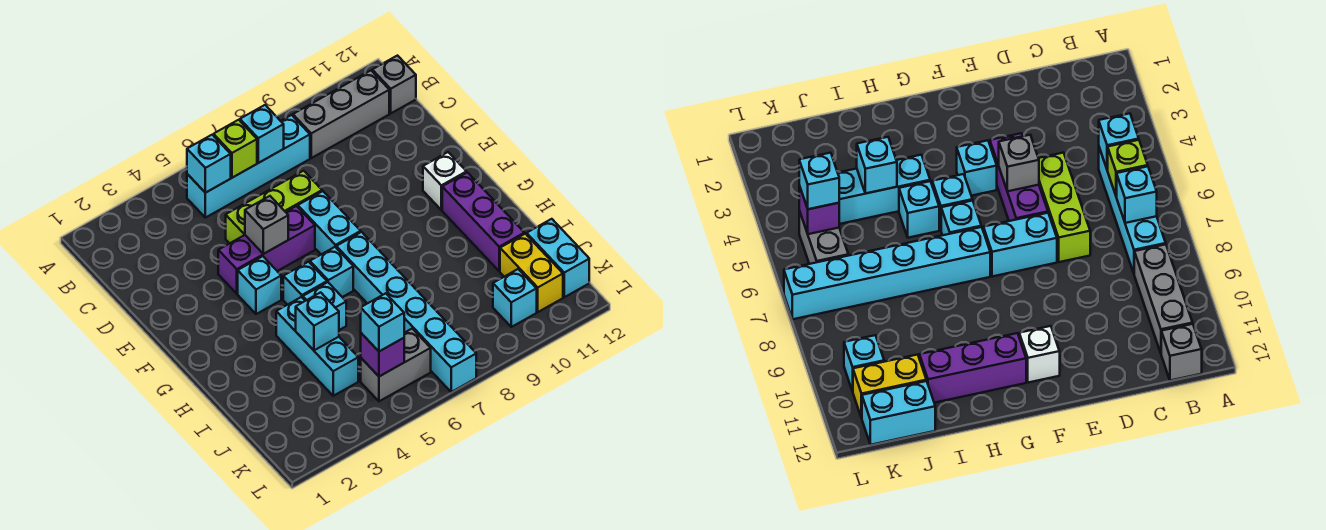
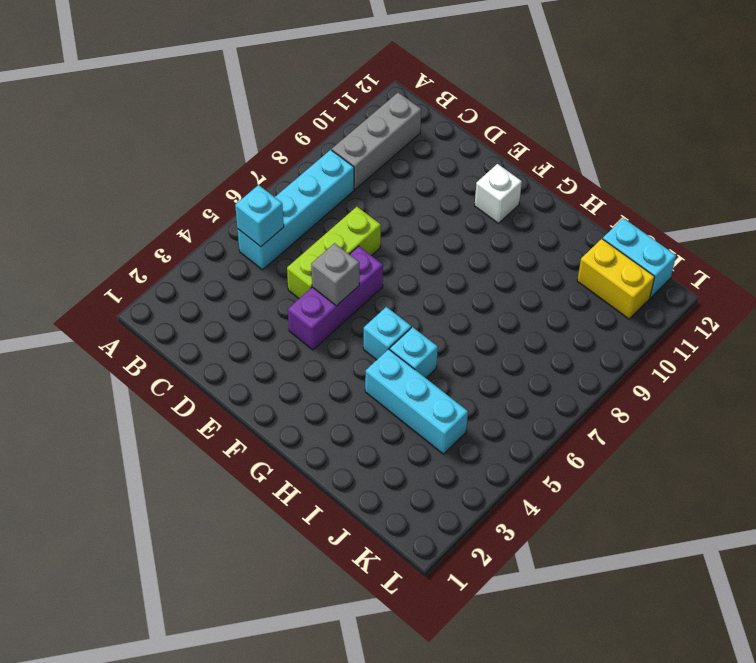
none -> grey brick B12 level 1
none -> cyan brick E7:F7 level 1
none -> cyan brick F4 level 1

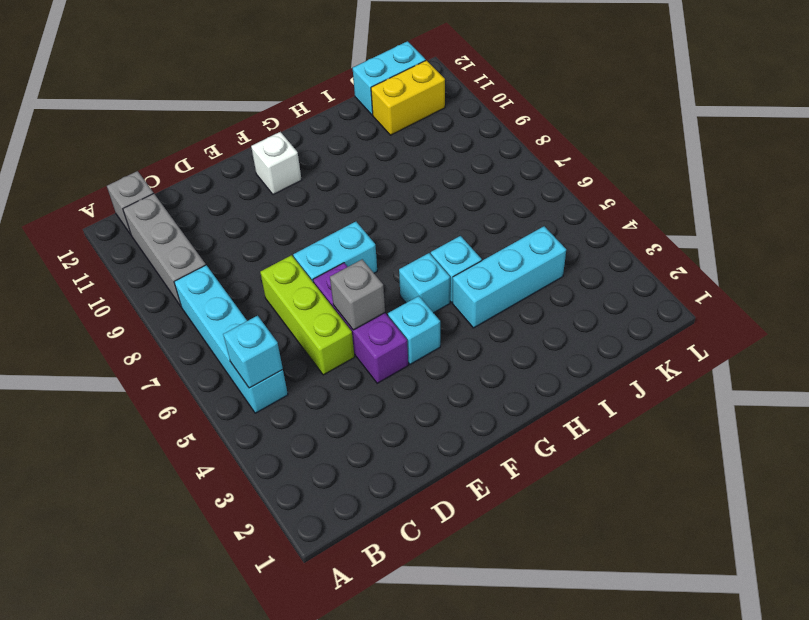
none -> cyan brick G6 level 1
none -> cyan brick G7:L7 level 1
none -> purple brick G11:I11 level 1

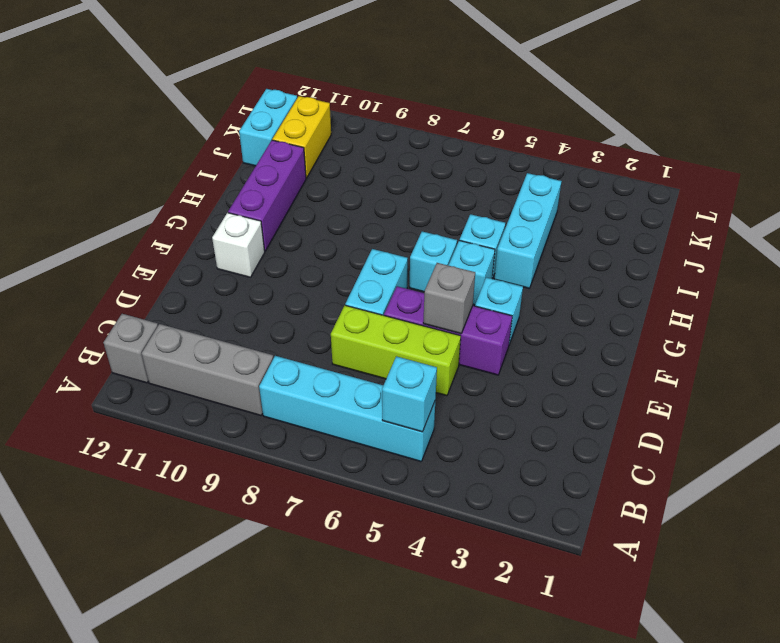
none -> cyan brick G7:L7 level 1
none -> grey brick K5:K6 level 1
none -> cyan brick K10 level 1

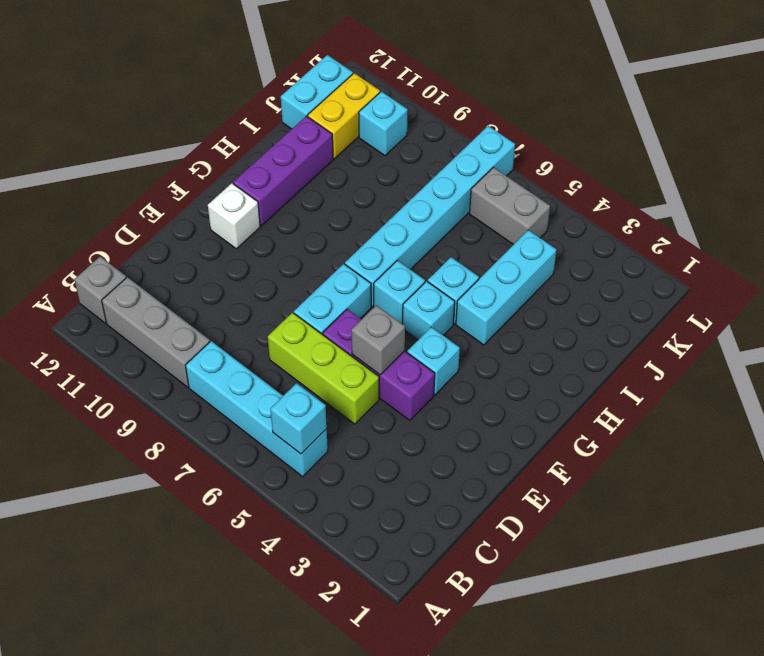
none -> lime brick B6 level 2
none -> cyan brick B7 level 2
none -> cyan brick I4 level 2

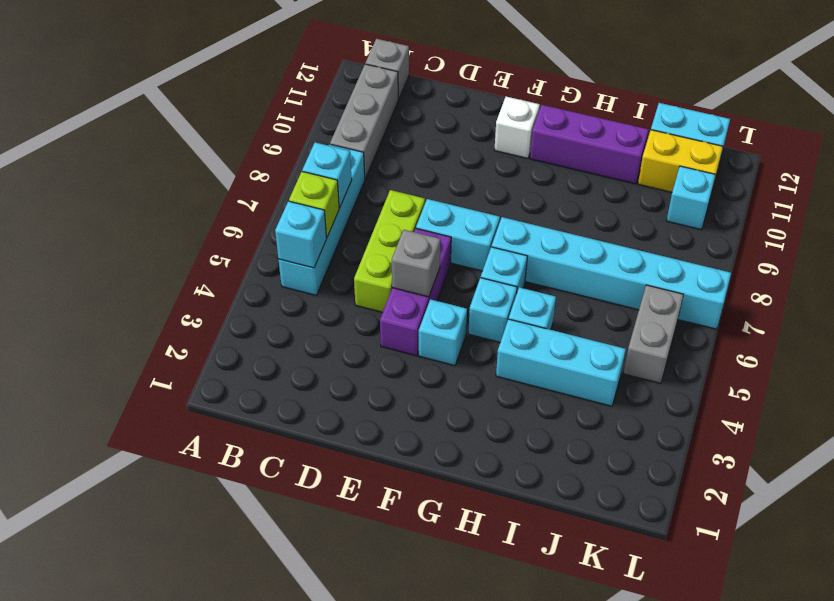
none -> cyan brick I4 level 2
none -> purple brick K5 level 2
none -> cyan brick K5 level 3

